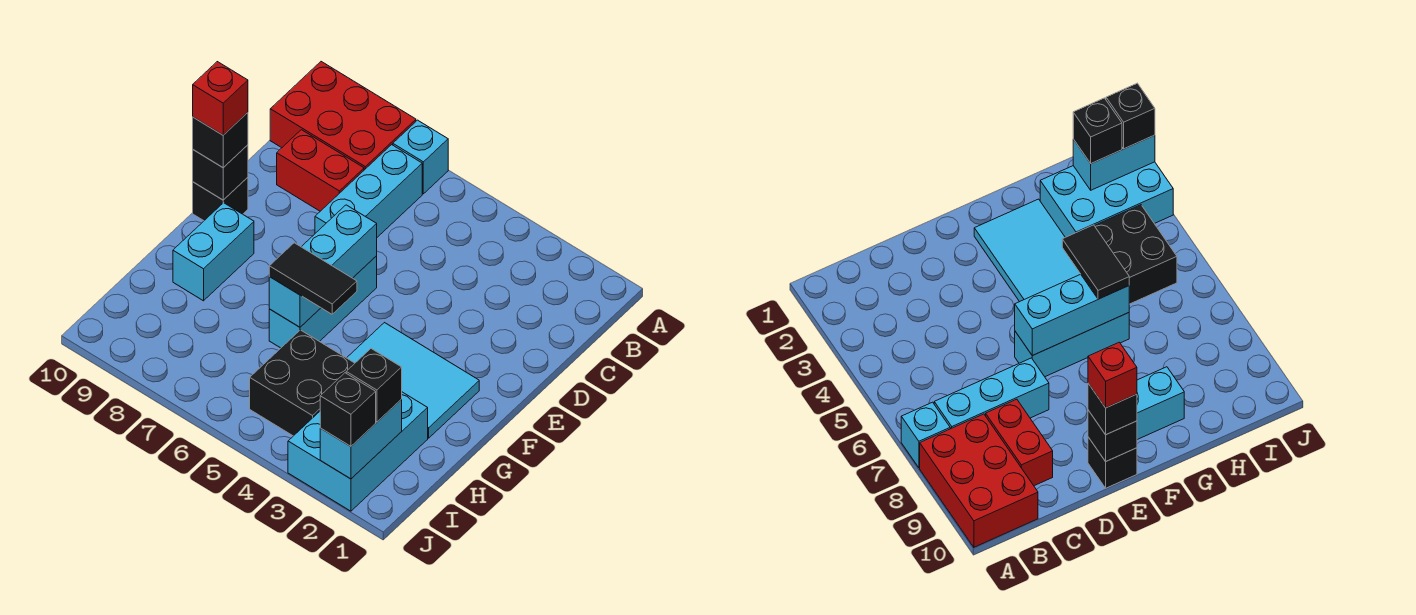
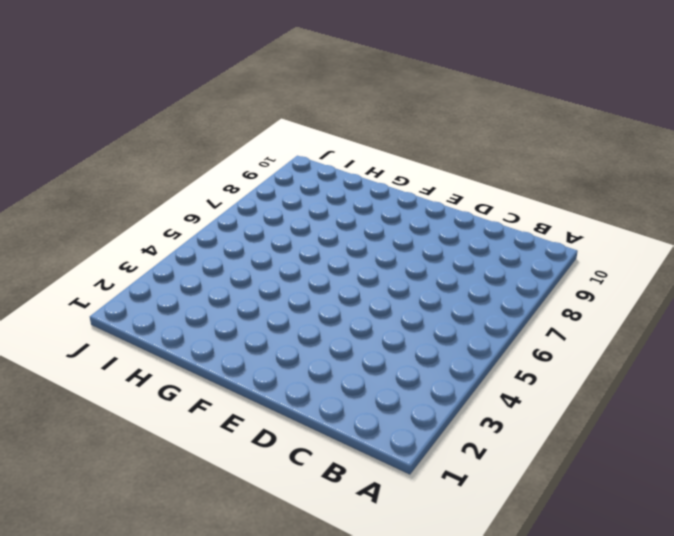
none -> cyan brick A7 level 1
none -> red brick A8:B10 level 1
none -> cyan brick B7:D7 level 1

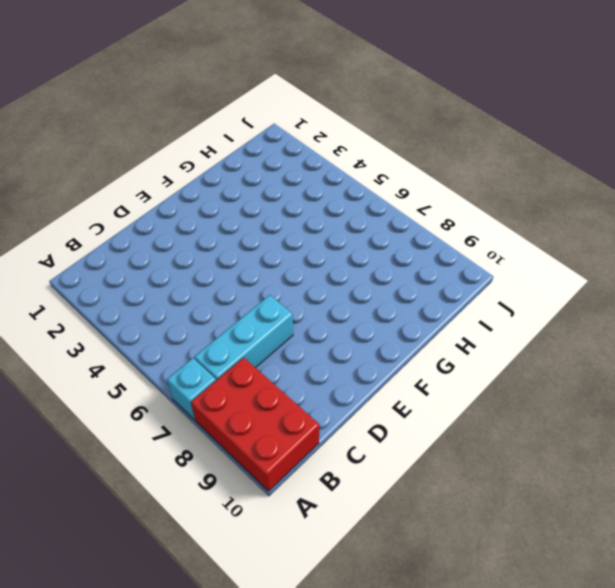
none -> red brick C8:C9 level 1
none -> cyan brick E6:G6 level 1
none -> black brick E10 level 1

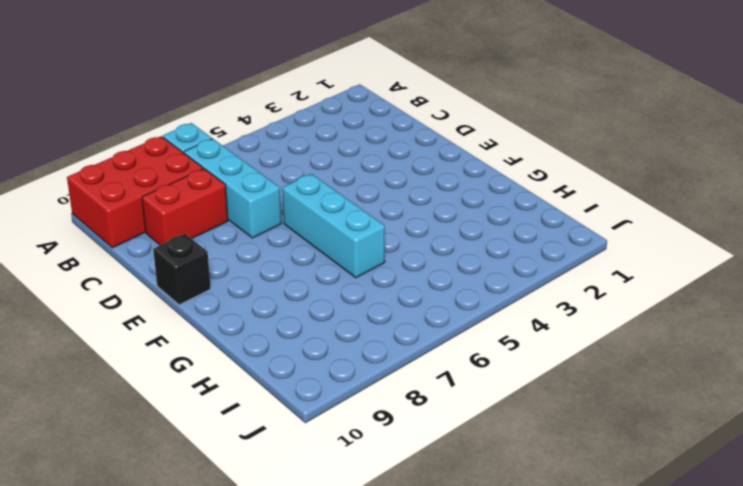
none -> cyan tile F2:G4 level 1
none -> cyan brick F9:G9 level 1
none -> cyan brick H2:J3 level 1

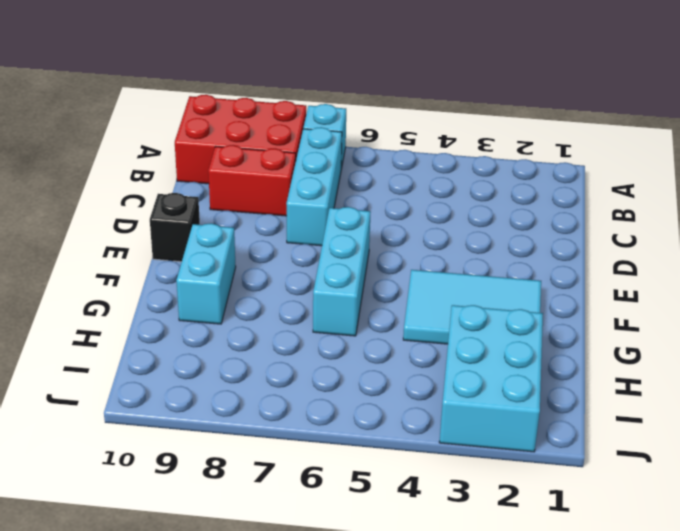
none -> black brick H4:I5 level 1
none -> cyan brick E6:G6 level 2
none -> black brick E10 level 2

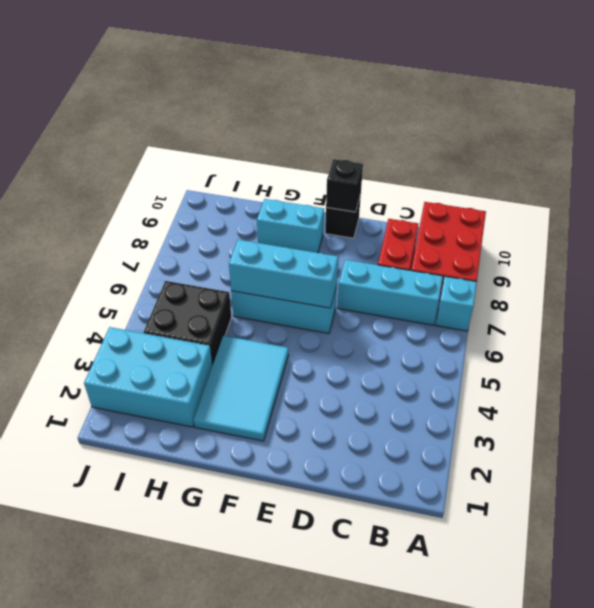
none -> cyan brick I2:J2 level 2
none -> black brick E10 level 3
none -> black tile G5:G6 level 3

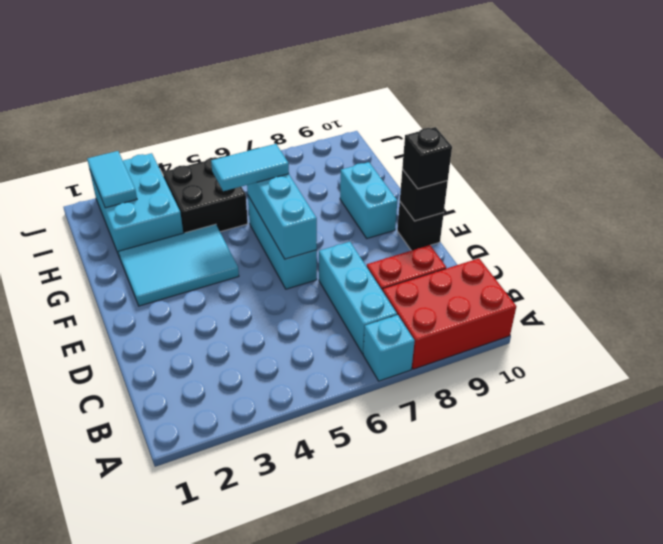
cyan tile G5:G6 level 3 -> black tile G5:G6 level 3
cyan tile I2:J2 level 2 -> cyan brick I2:J2 level 2
none -> black brick I2 level 3
none -> black brick J2 level 3
none -> red brick E10 level 4

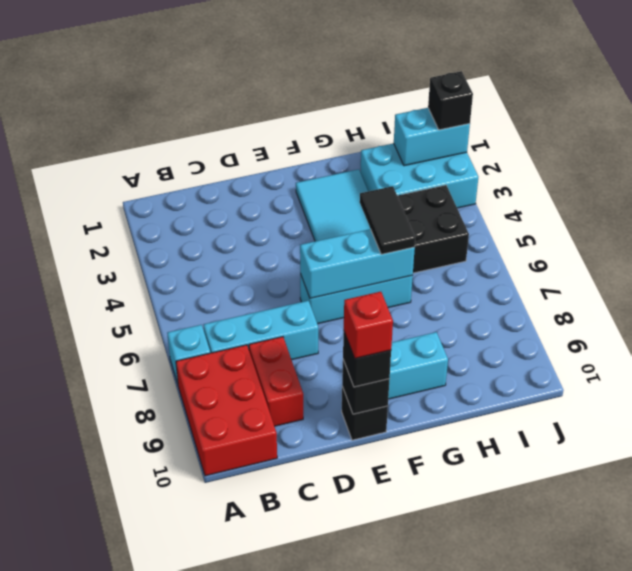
none -> black brick I2 level 3

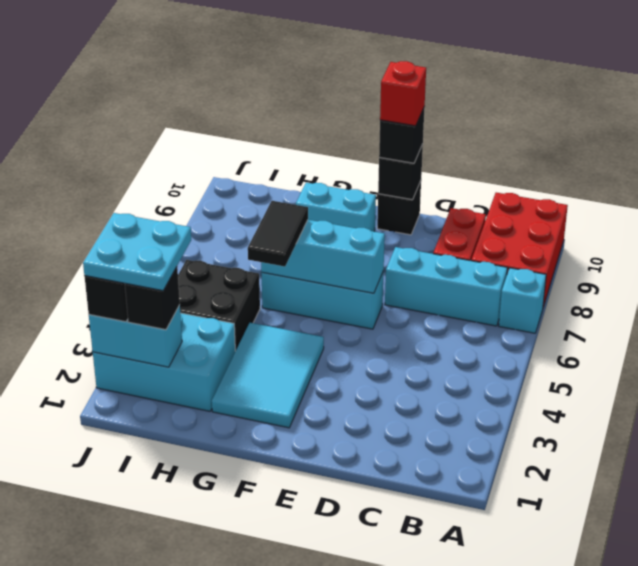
cyan plate I2:J3 level 4 -> none

